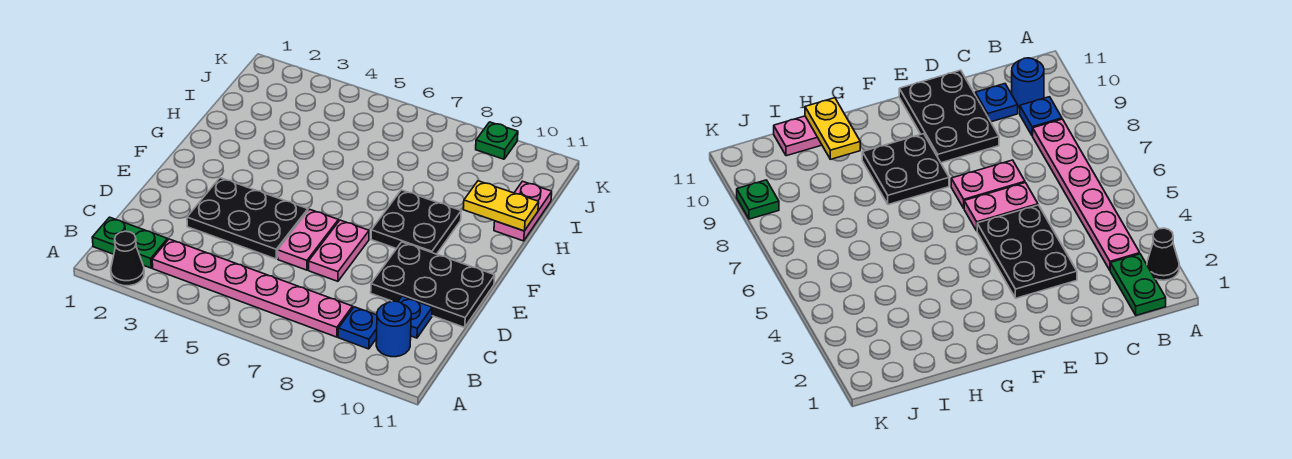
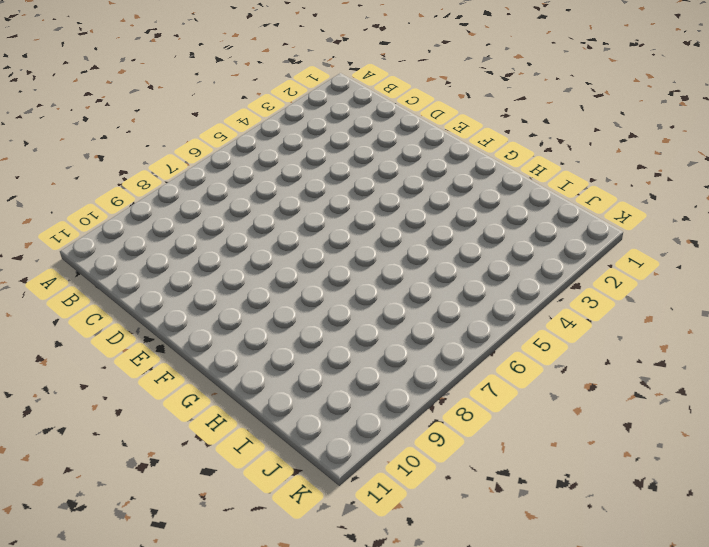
none -> black cone A2 level 1
none -> green plate B1:B2 level 1
none -> pink plate B3:B8 level 1

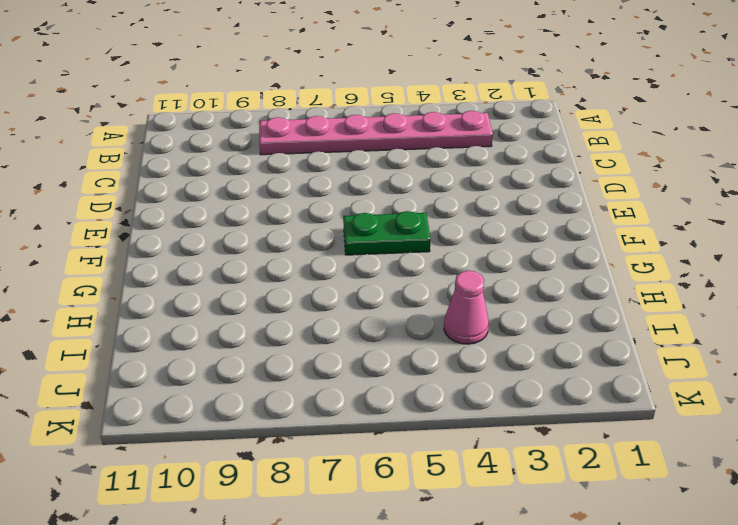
green plate F5:F6 level 1 -> green plate B1:B2 level 1
pink cone I4 level 1 -> none
none -> black cone A2 level 1
none -> blue plate B9 level 1
none -> blue round brick B10 level 1

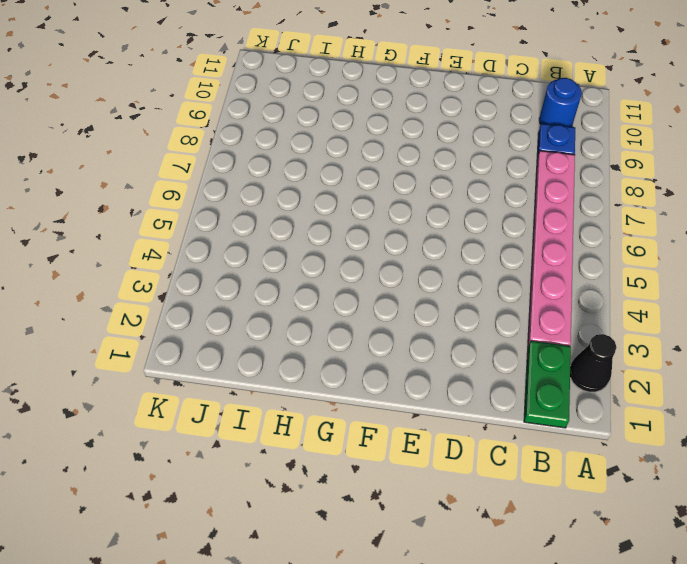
none -> blue plate C10 level 1
none -> black plate D3:E5 level 1
none -> pink plate D6:E6 level 1

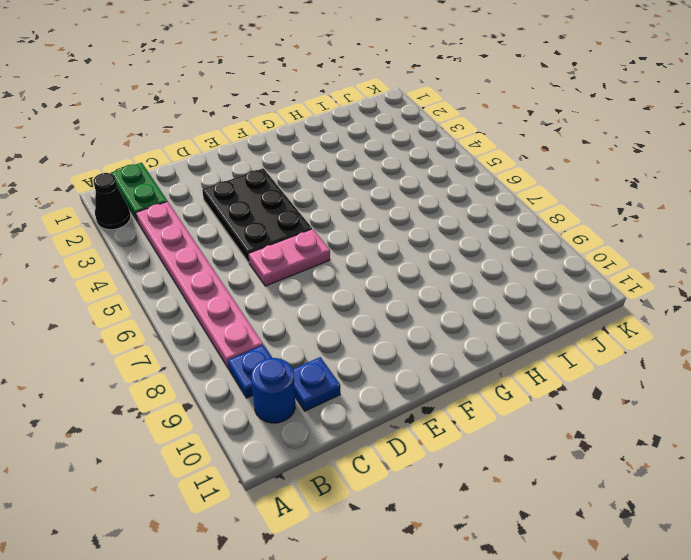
none -> pink plate D7:E7 level 1
none -> black plate D9:E11 level 1
none -> black plate F8:G9 level 1

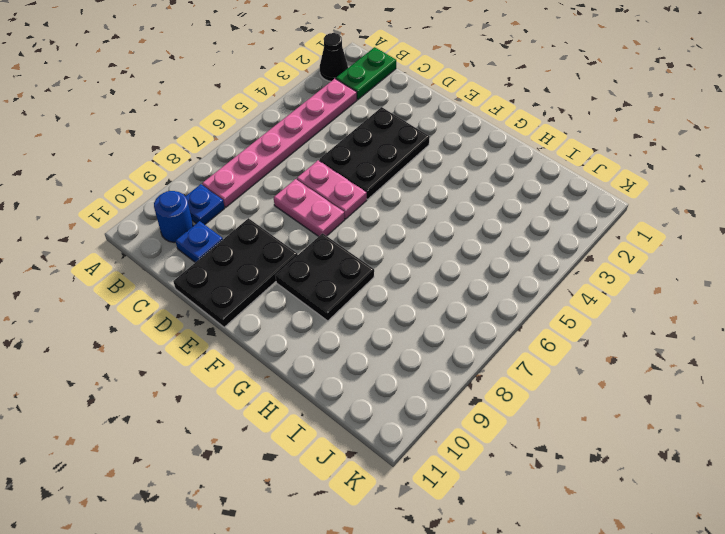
none -> pink plate H11:I11 level 1
none -> green plate K9 level 1
none -> yellow plate H10:H11 level 2

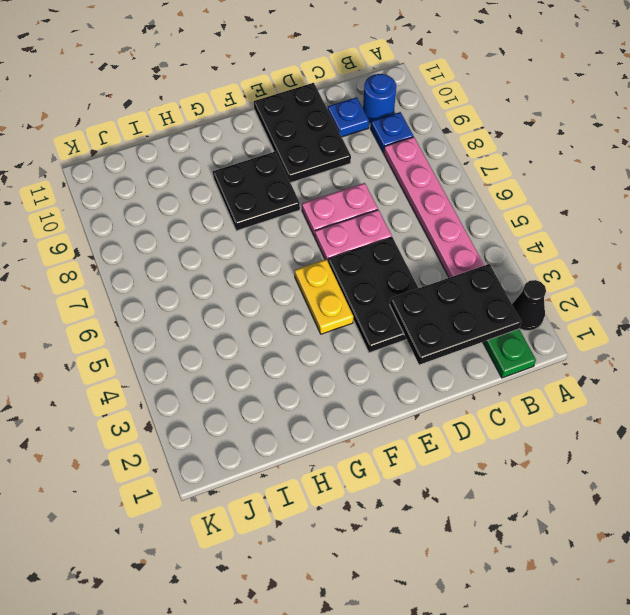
black plate B2:D3 level 2 -> none
yellow plate F4:F5 level 1 -> yellow plate H10:H11 level 2
none -> pink plate H11:I11 level 1
none -> green plate K9 level 1

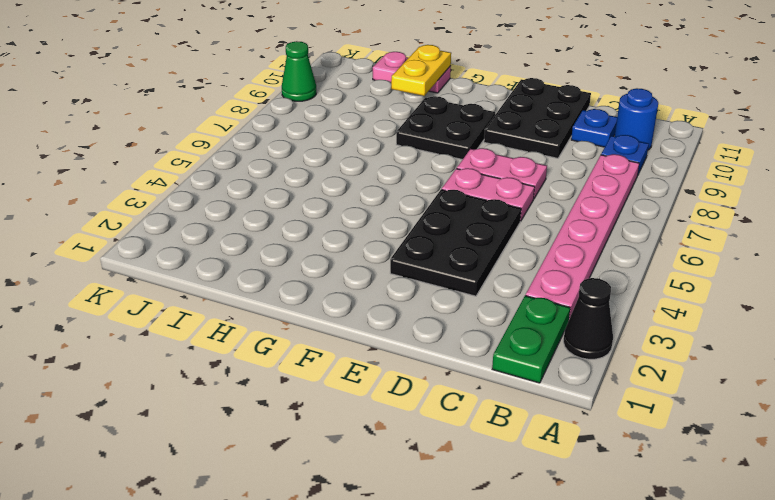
green cone K9 level 1 -> green plate K9 level 1

